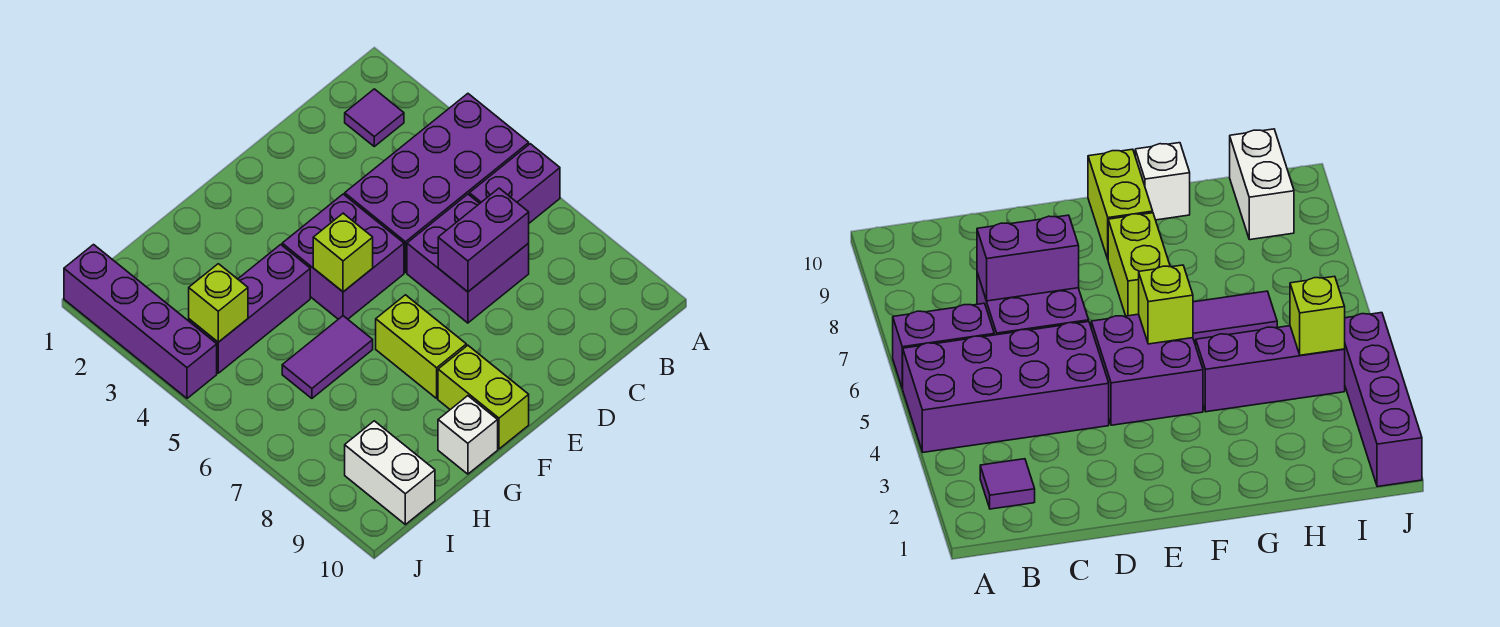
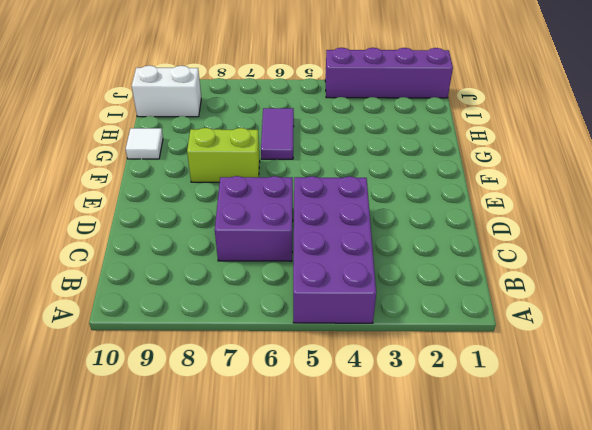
white tile G10 level 1 -> white brick G10 level 1
none -> purple brick A6:B6 level 1
none -> purple tile B2 level 1
none -> purple brick E4:F5 level 1

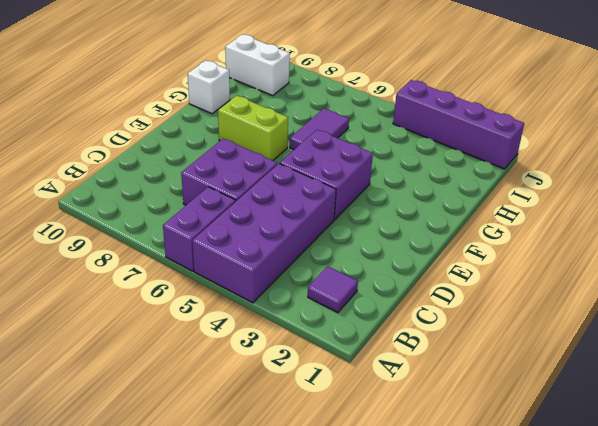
none -> lime brick F9:F10 level 1
none -> purple brick G4:I4 level 1
none -> purple brick C7:D7 level 2

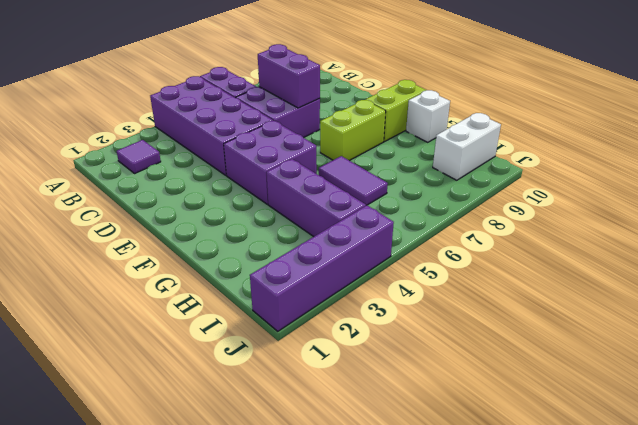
none -> lime brick F5 level 2
none -> lime brick I4 level 2

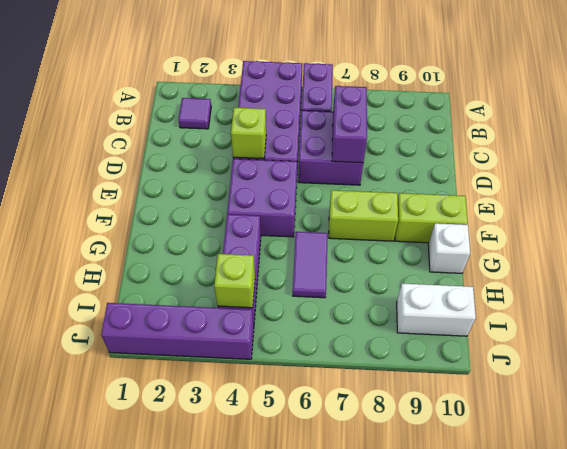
lime brick D4 level 2 -> lime brick F5 level 2

